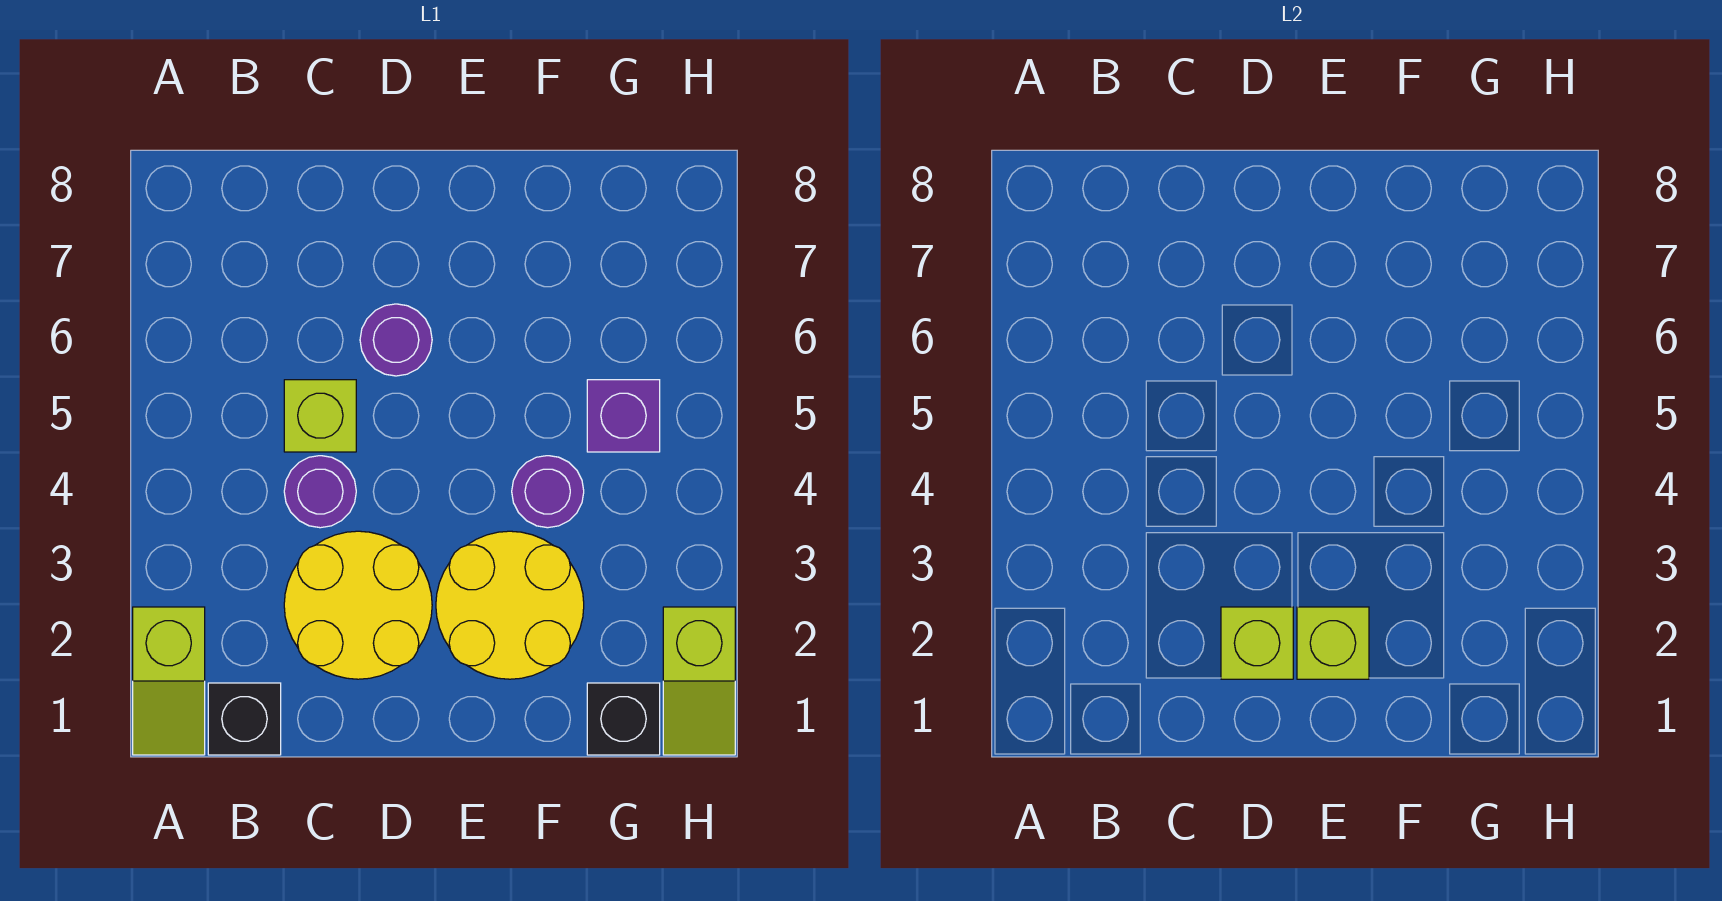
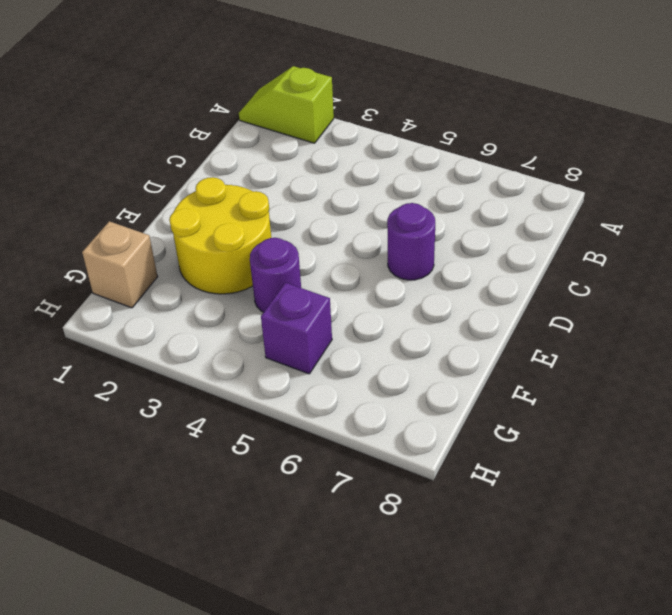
tan brick G1 level 1 -> black brick G1 level 1
none -> black brick B1 level 1
none -> yellow round brick C2:D3 level 1
none -> purple round brick C4 level 1

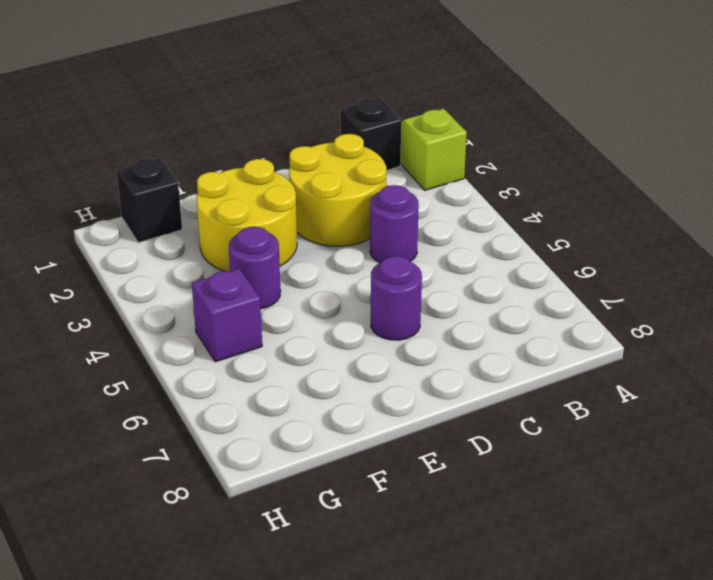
none -> lime brick C5 level 1
none -> lime slope H1:H2 level 1 top 2
none -> lime brick D2 level 2

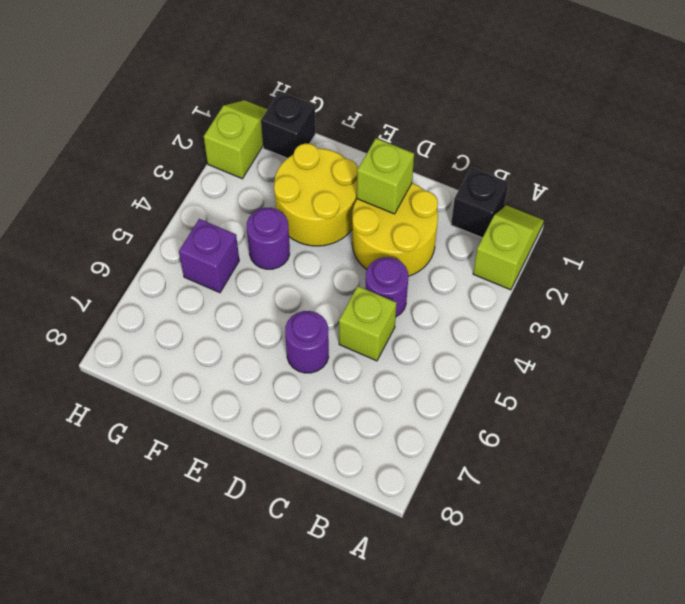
none -> lime brick E2 level 2

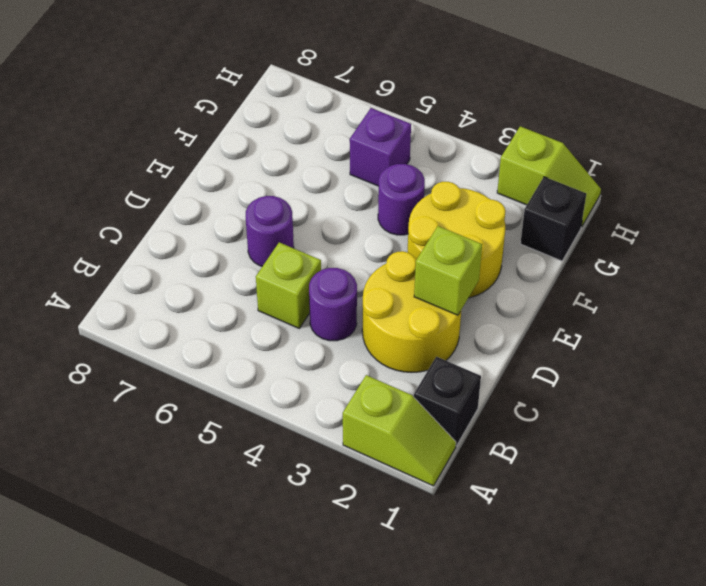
none -> lime brick E2 level 2

